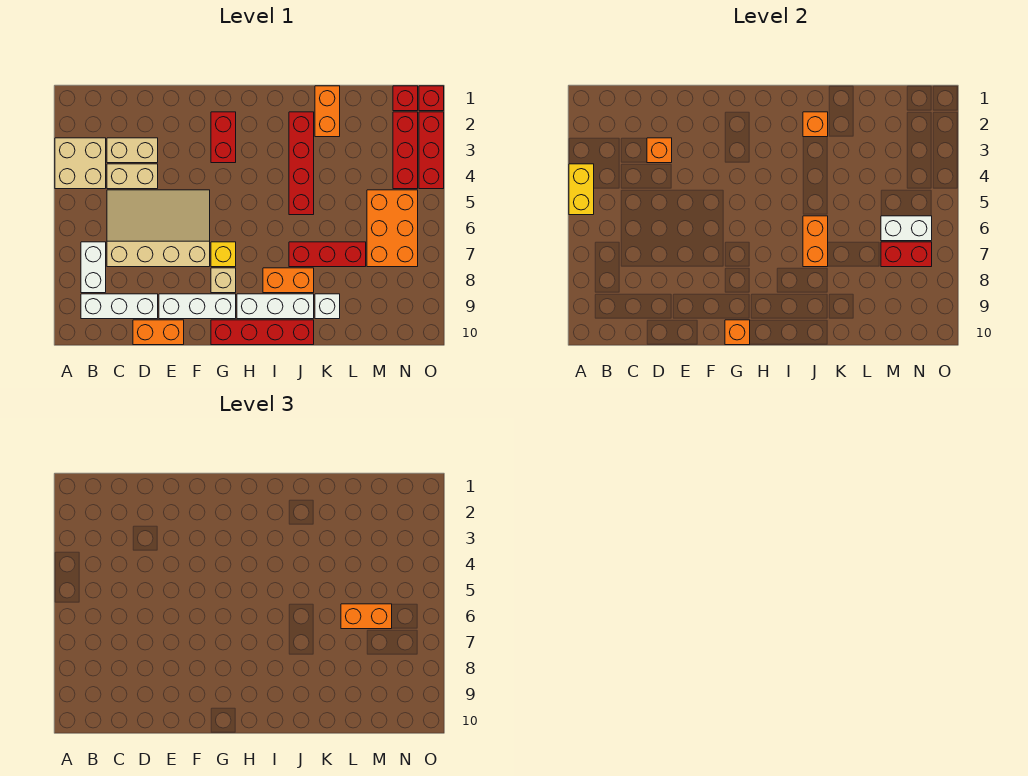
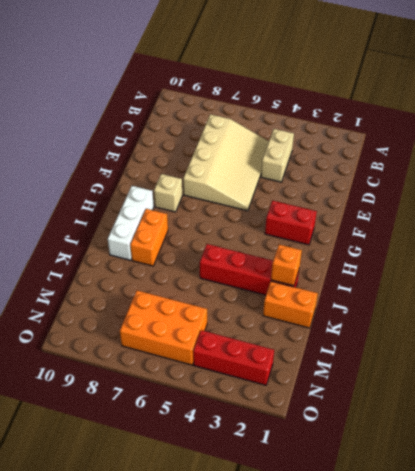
none -> tan brick A3:B4 level 1
none -> white brick B7:B8 level 1
none -> white brick B9:D9 level 1
none -> tan brick C3:D3 level 1

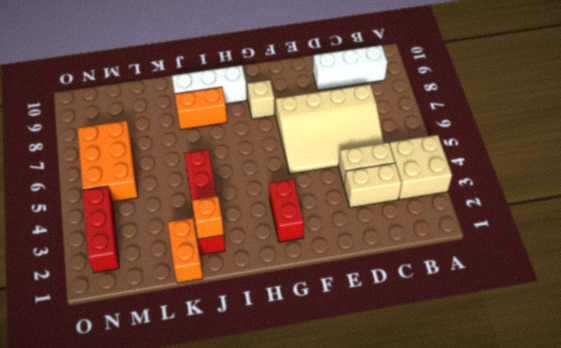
none -> white brick B7:B8 level 1
none -> orange brick D10:E10 level 1
none -> white brick E9:G9 level 1
none -> yellow brick G7 level 1

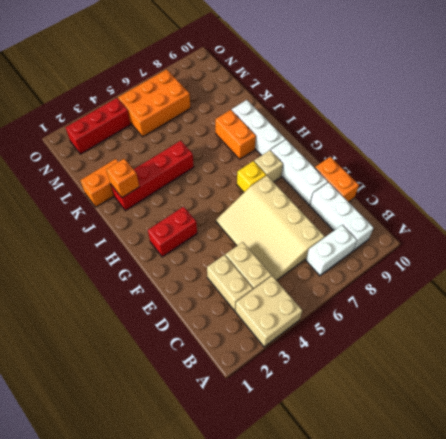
none -> red brick G10:J10 level 1
none -> red brick J7:L7 level 1
none -> white brick K9 level 1
none -> red brick N1 level 1

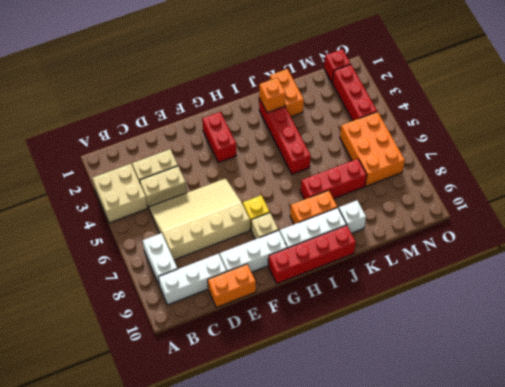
none -> red brick O1 level 1
none -> red brick O2:O4 level 1
none -> yellow brick A4:A5 level 2
none -> orange brick D3 level 2

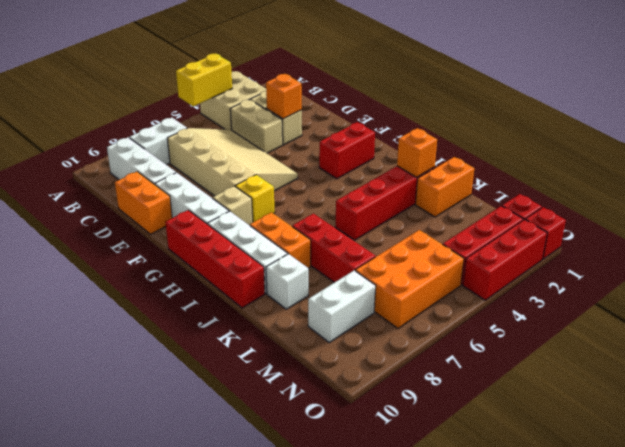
white brick M8:M9 level 1 -> white brick M6:N6 level 2
none -> orange brick G10 level 2
none -> orange brick J6:J7 level 2
none -> red brick M7:N7 level 2
none -> orange brick L6:M6 level 3

